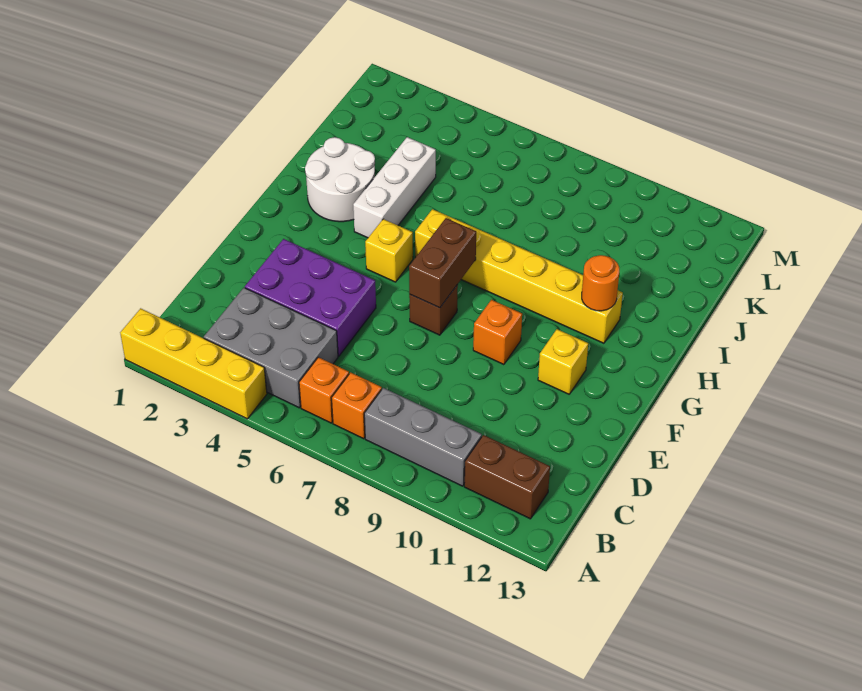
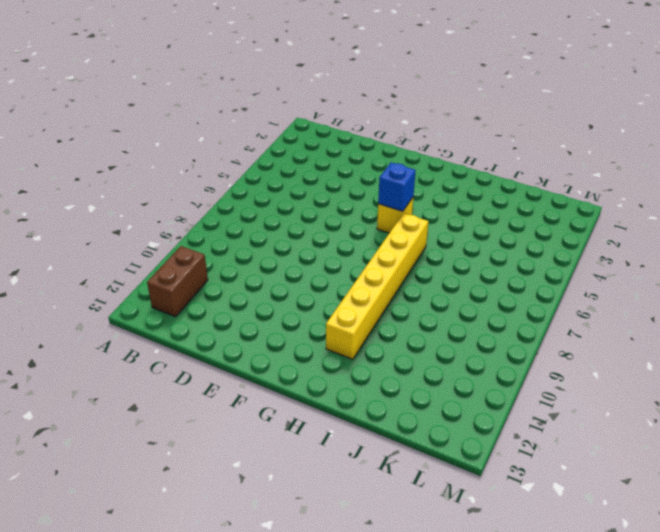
blue brick G5 level 2 -> none
none -> yellow brick A1:A4 level 1
none -> grey brick B3:C5 level 1
none -> orange brick B6 level 1

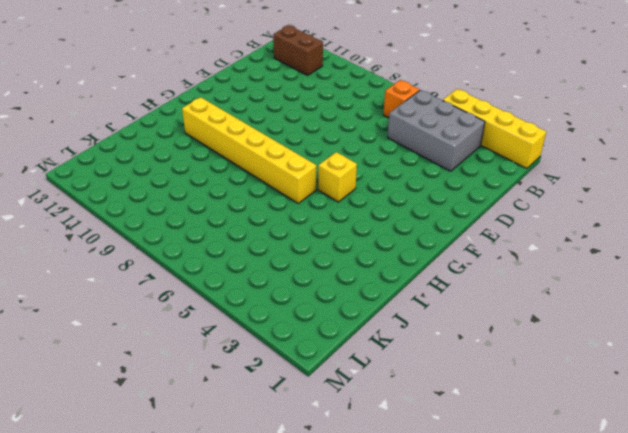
none -> orange brick B7 level 1
none -> grey brick B8:B10 level 1
none -> purple brick D3:E5 level 1

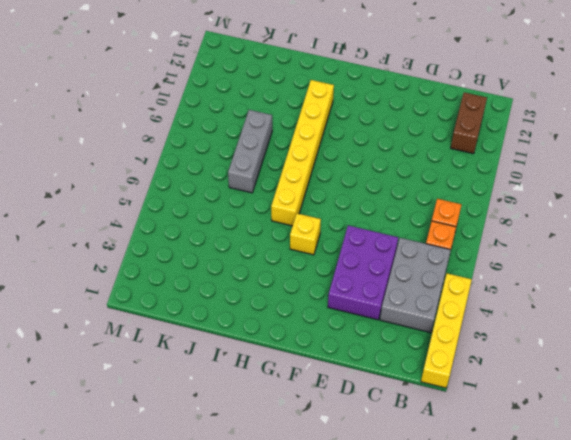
grey brick J7:J9 level 1 -> grey brick B8:B10 level 1
none -> brown brick F7 level 1
none -> orange brick F9 level 1
none -> yellow brick F11 level 1

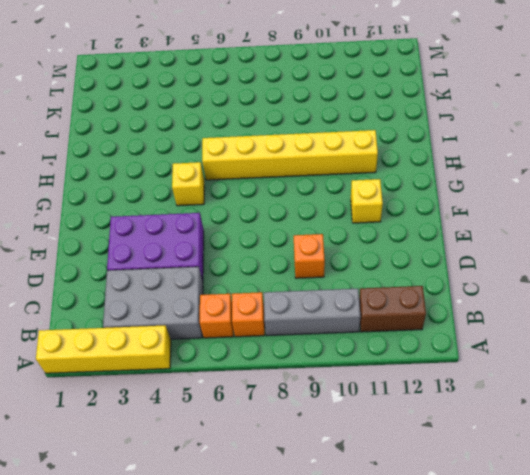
orange brick D9 level 1 -> orange brick F9 level 1
none -> brown brick F7 level 1
none -> white round brick H2:I3 level 1
none -> white brick H4:J4 level 1

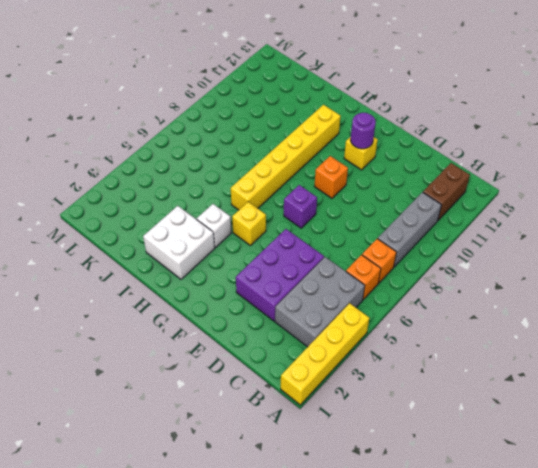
purple brick F7 level 1 -> brown brick F7 level 1
purple round brick F11 level 2 -> none
white brick H2:I3 level 1 -> white round brick H2:I3 level 1
white brick H4 level 1 -> white brick H4:J4 level 1
none -> brown brick F7:G7 level 2
none -> orange round brick H11 level 2

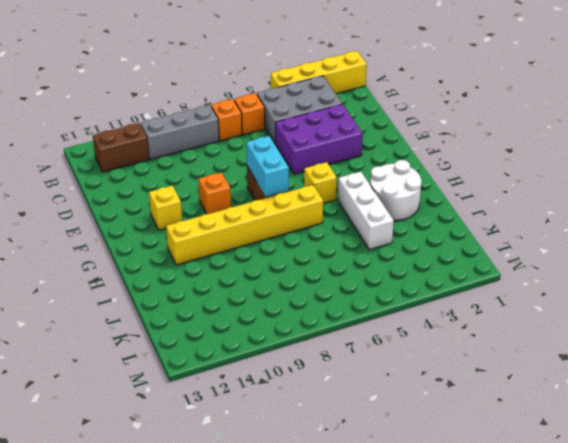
cyan brick F7:G7 level 2 -> brown brick F7:G7 level 2
none -> orange round brick H11 level 2

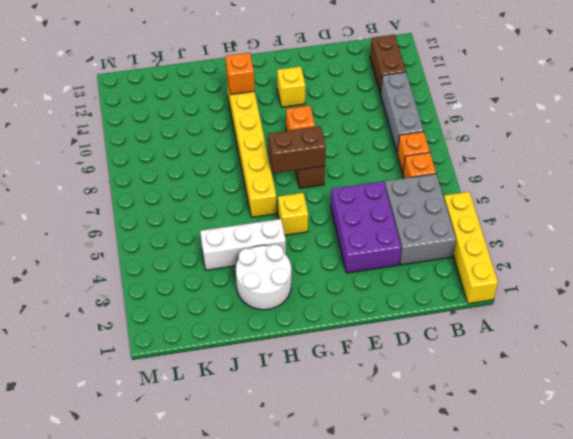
orange brick H11 level 2 -> orange round brick H11 level 2

